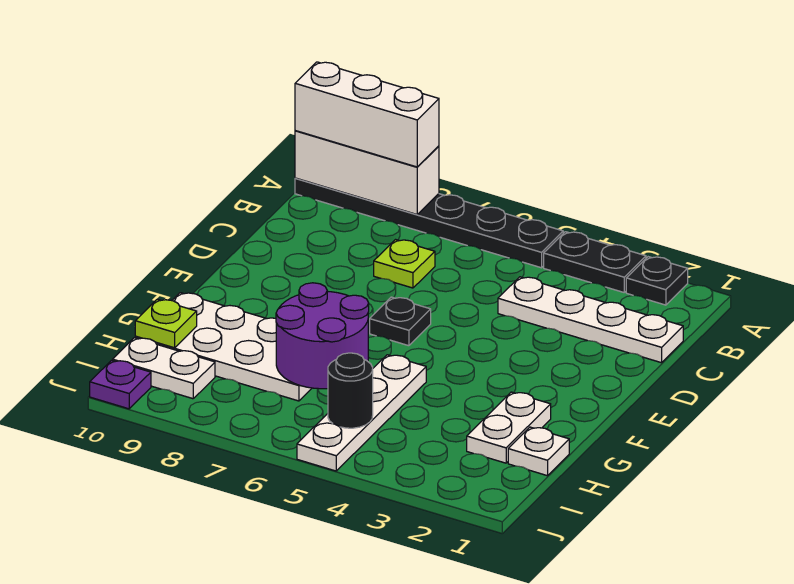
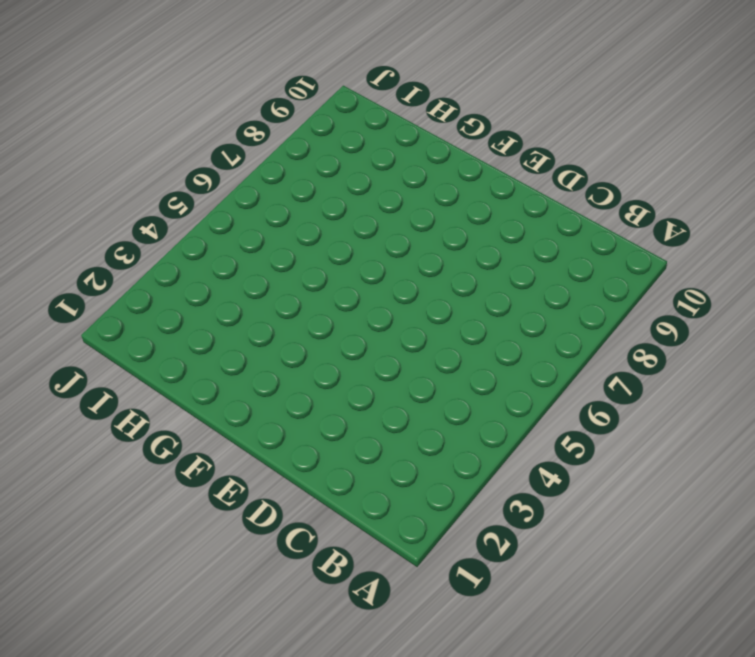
none -> black plate A2 level 1
none -> black plate A3:A4 level 1
none -> black plate A5:A10 level 1

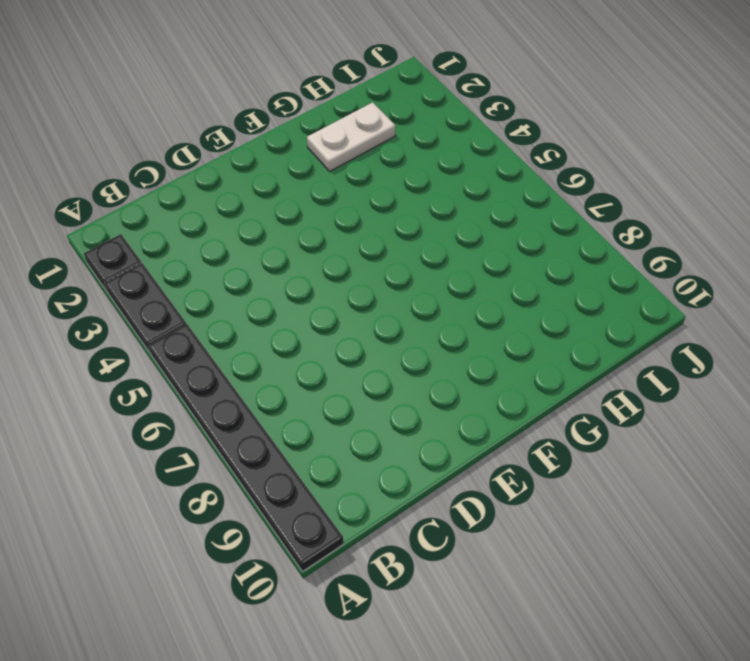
none -> white plate C1:C4 level 1
none -> lime plate C7 level 1
none -> black plate E6 level 1

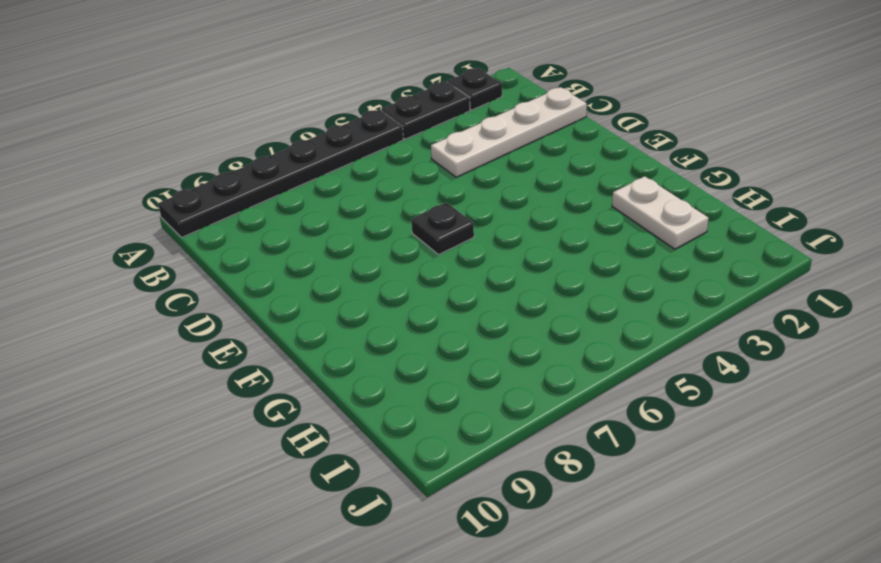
none -> lime plate C7 level 1
none -> white plate G5:J5 level 1
none -> white plate G7:H10 level 1

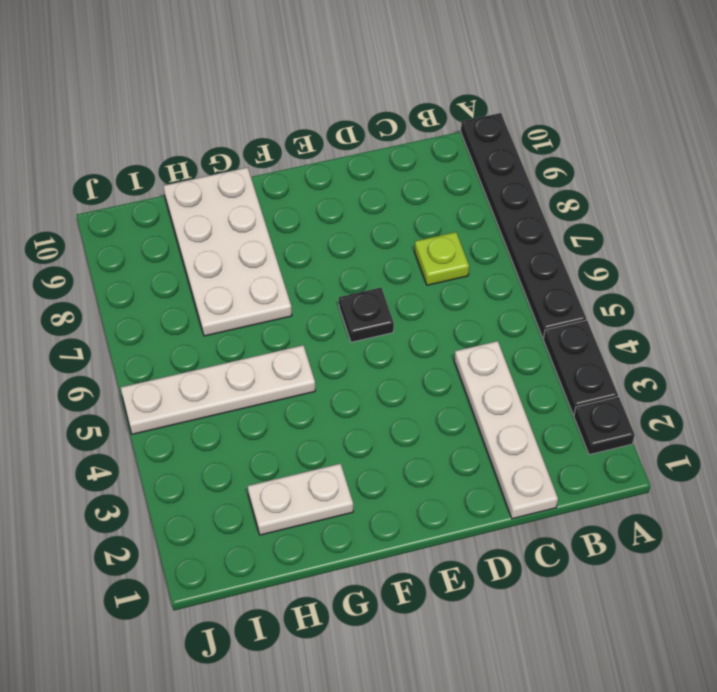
none -> white plate H1 level 1
none -> white plate I9:I10 level 1
none -> purple plate J10 level 1

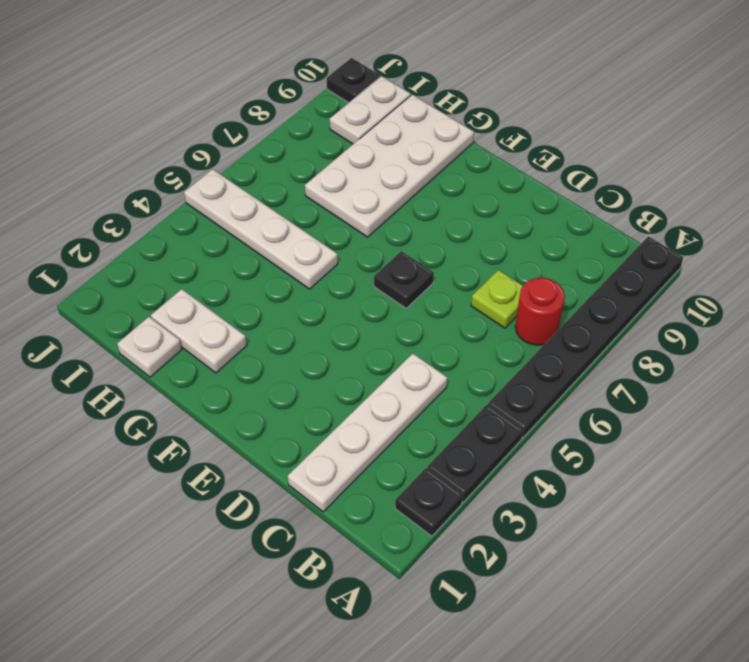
red round brick B7 level 1 -> none
black plate J10 level 1 -> purple plate J10 level 1
none -> white brick A8:A10 level 2
none -> purple round brick G6:H7 level 2
none -> lime plate H10 level 2

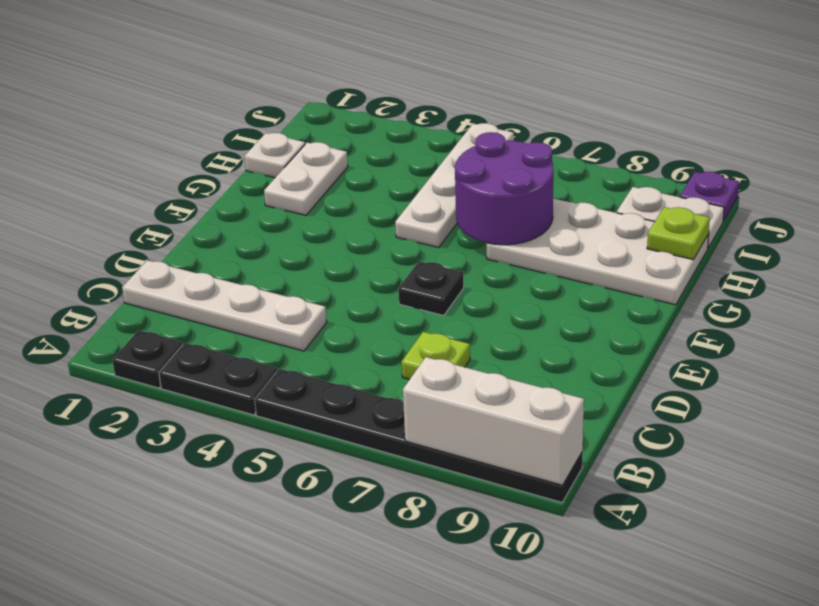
none -> black round brick I5 level 2
none -> white brick A8:A10 level 3

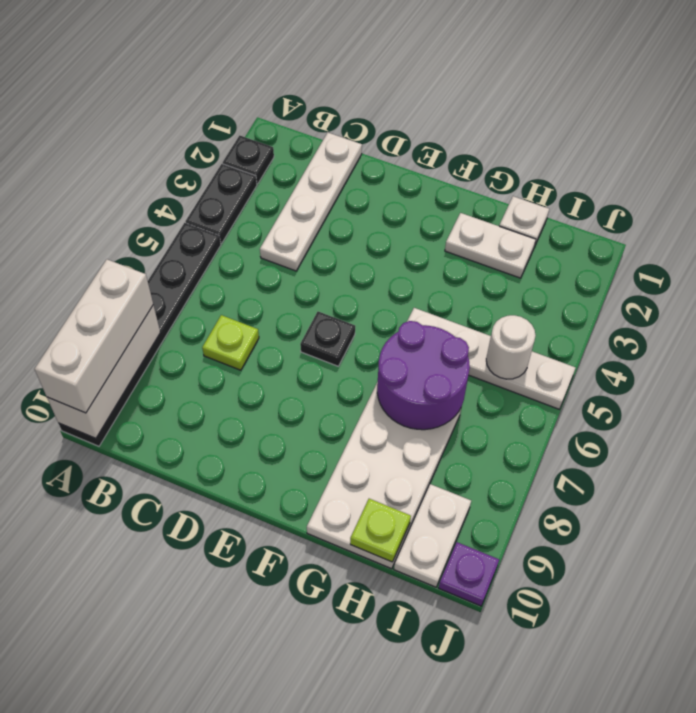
white round brick I5 level 2 -> black round brick I5 level 2

